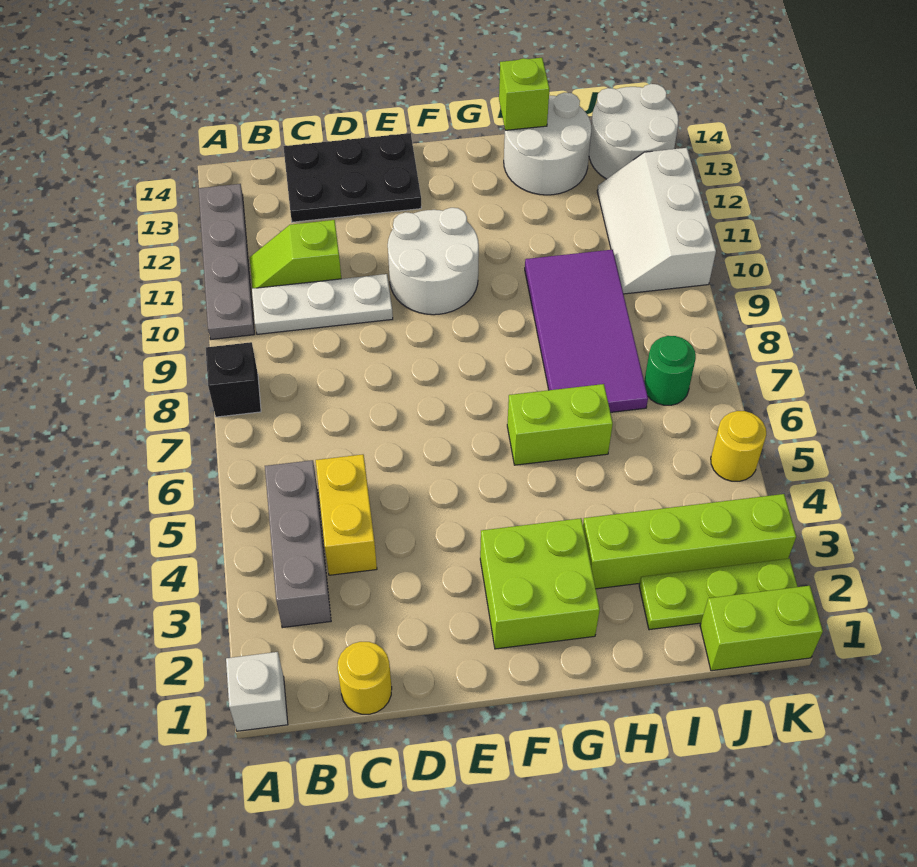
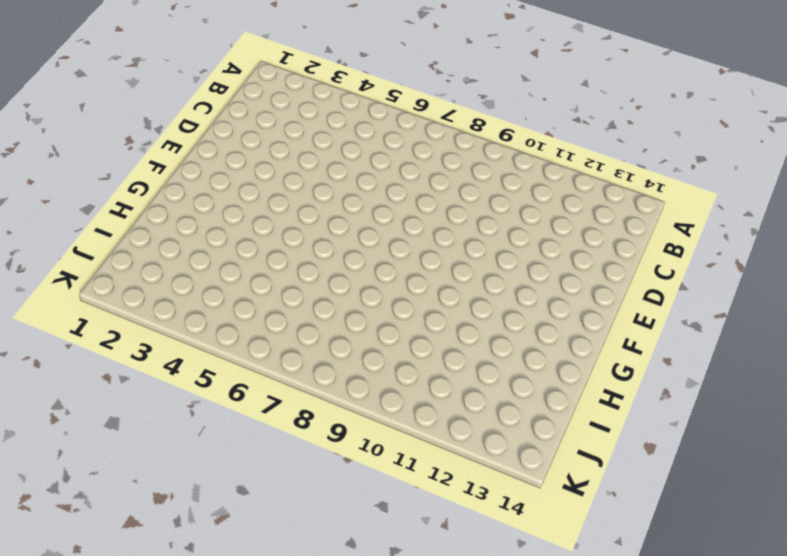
none -> white brick A1 level 1
none -> black brick A8 level 1
none -> grey plate A10:A13 level 1

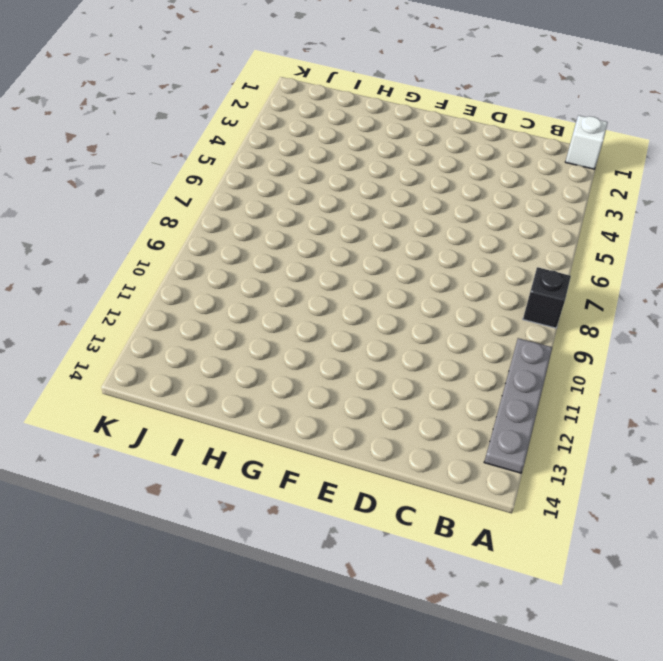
none -> grey brick B3:B5 level 1
none -> white plate B10:D10 level 1
none -> lime slope B11:C11 level 1 top C

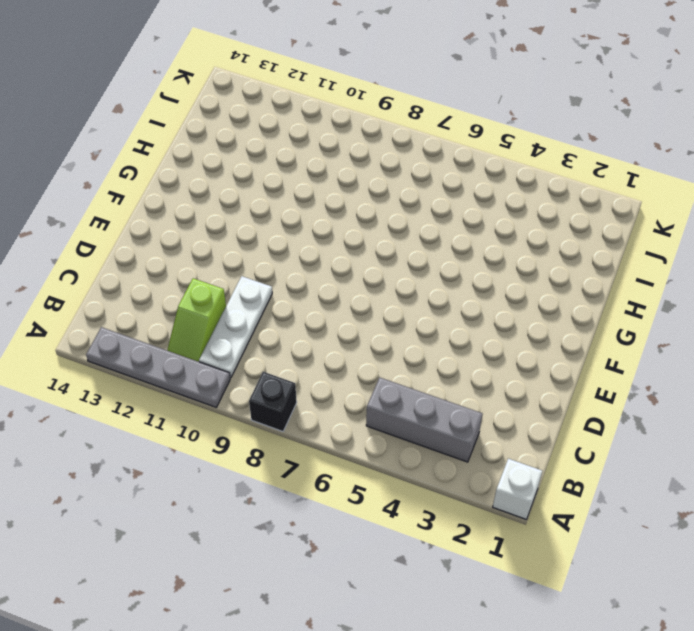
none -> yellow round brick C1 level 1
none -> yellow brick C4:C5 level 1
none -> black plate C13:E14 level 1

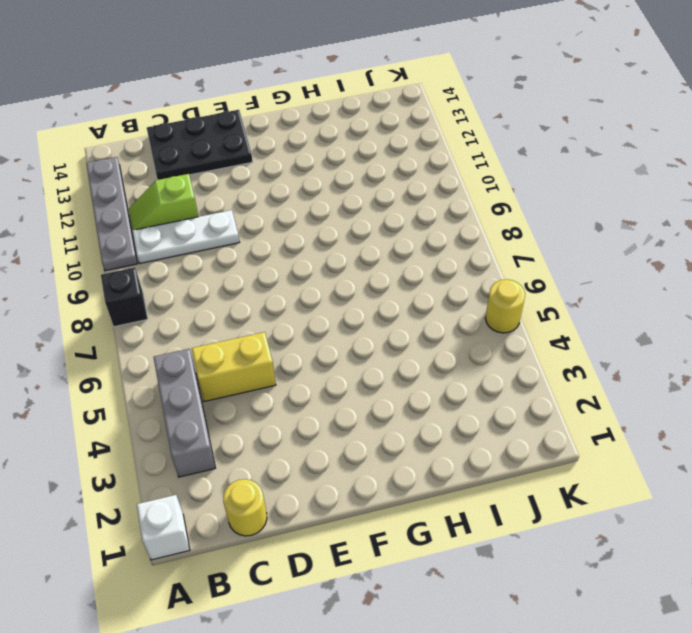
yellow brick C5:D5 level 1 -> yellow brick C4:C5 level 1
none -> white round brick E10:F11 level 1
none -> lime brick F2:G3 level 1
none -> lime brick G6:H6 level 1

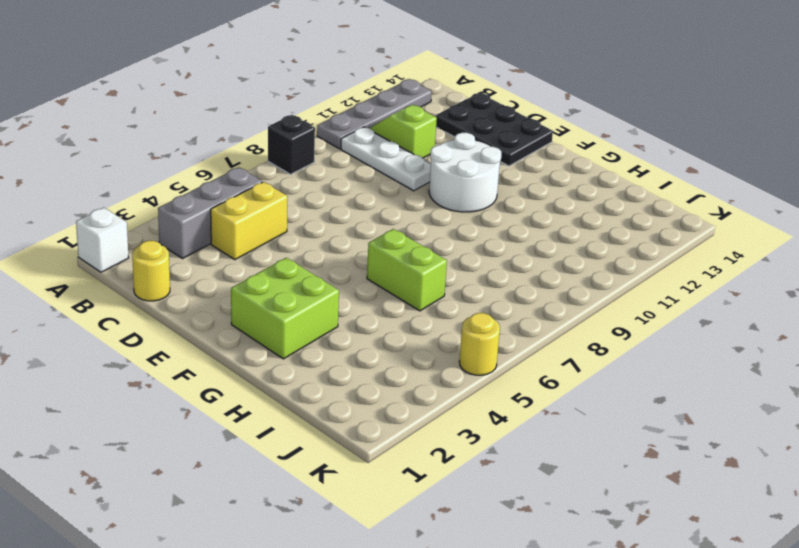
none -> lime brick H3:K3 level 1
none -> purple tile H7:I10 level 1
none -> white round brick H13:I14 level 1

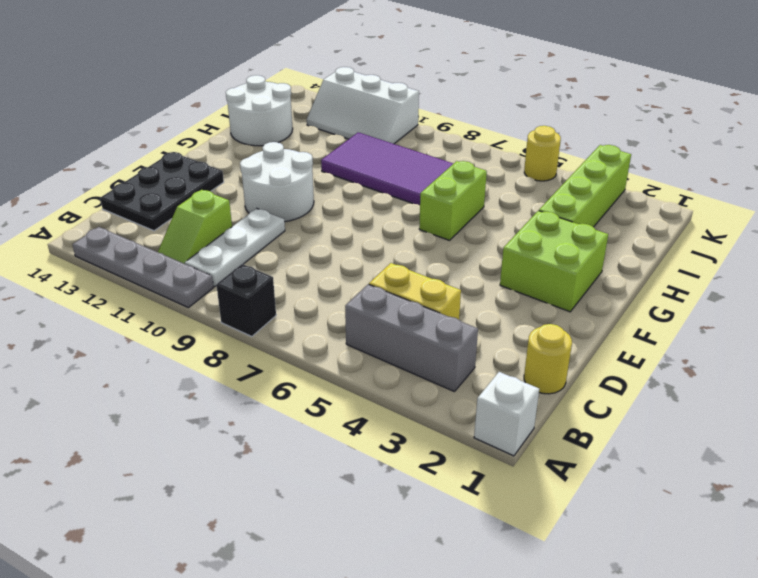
none -> lime plate I2:K2 level 1
none -> lime brick J1:K1 level 1
none -> green round brick J7 level 1

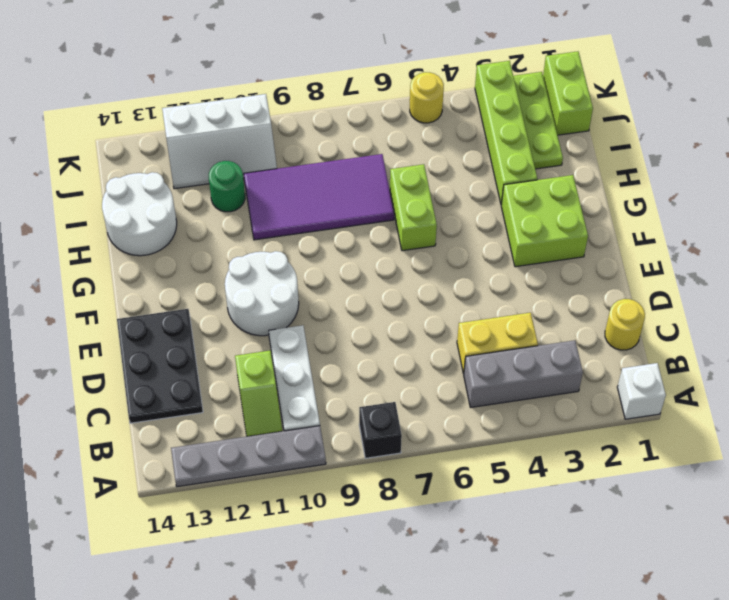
green round brick I11 level 1 -> green round brick J7 level 1
none -> white round brick J13:K14 level 1
none -> lime brick H14 level 2

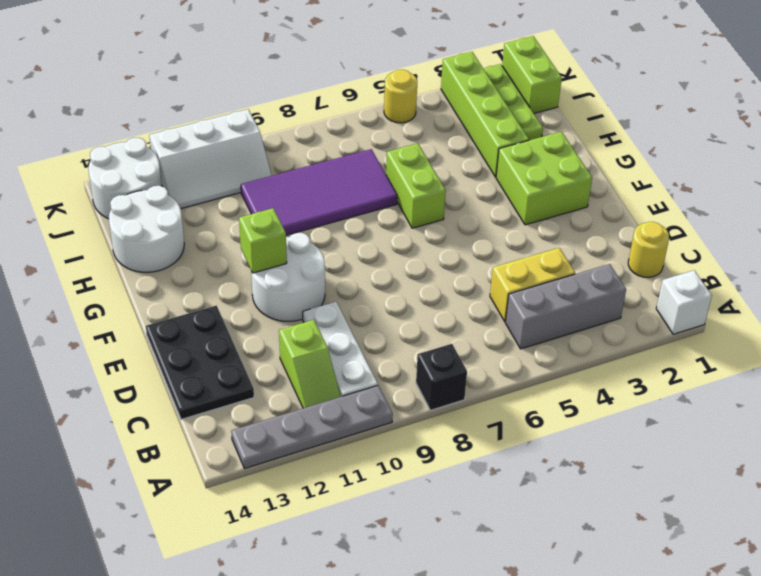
lime brick F11 level 2 -> lime brick H14 level 2
none -> green round brick J7 level 1

